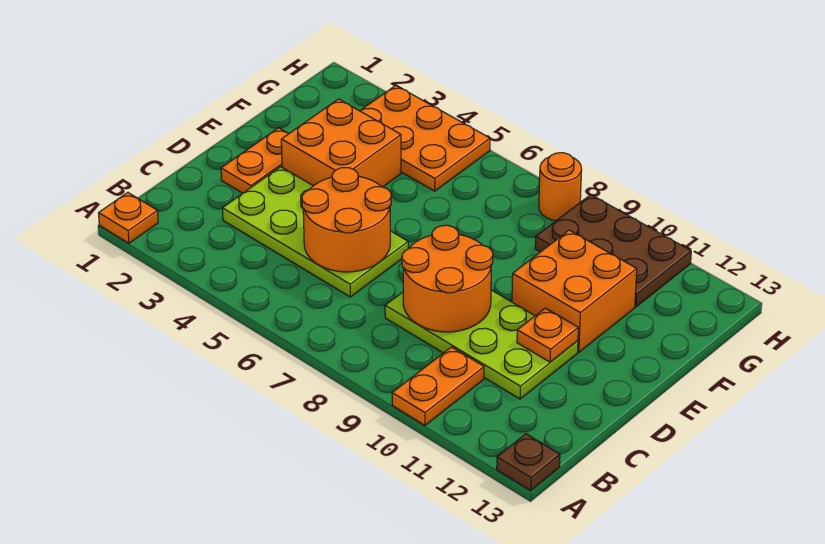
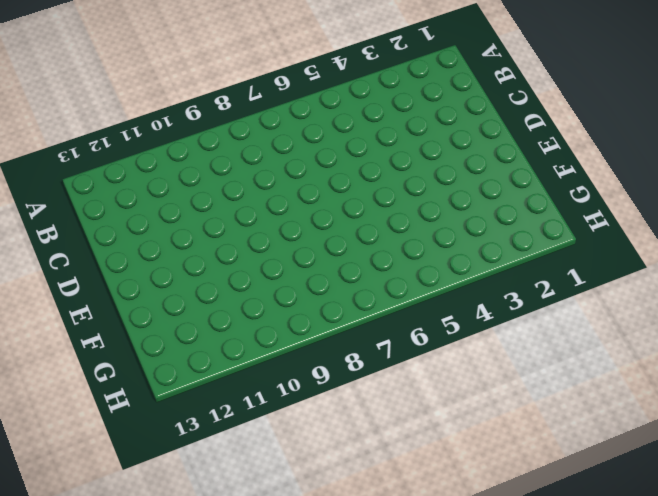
none -> orange plate A1 level 1
none -> orange plate A10:B10 level 1
none -> brown plate A13 level 1

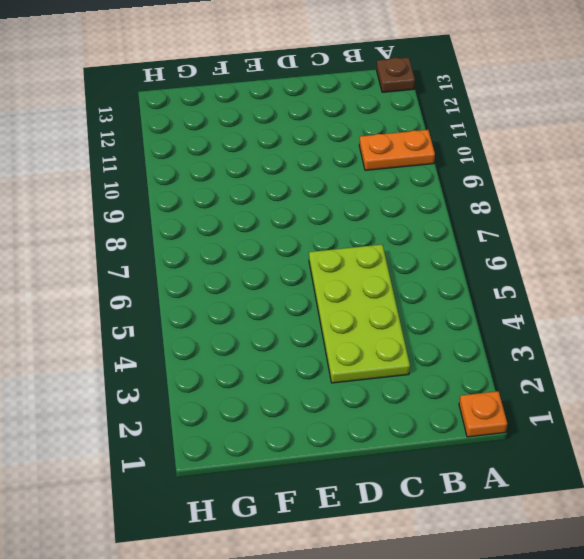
none -> lime plate C8:D11 level 1
none -> orange plate D2:E2 level 1
none -> orange brick E3:F4 level 1

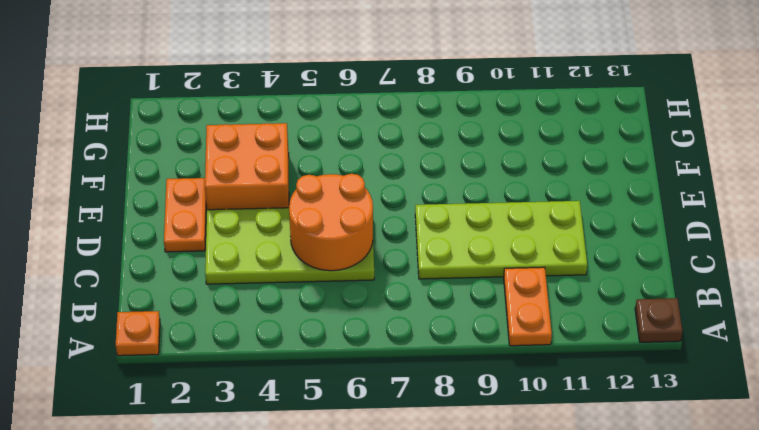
none -> orange brick E10:F11 level 1
none -> orange plate G3:H5 level 1
none -> brown plate G9:H11 level 1

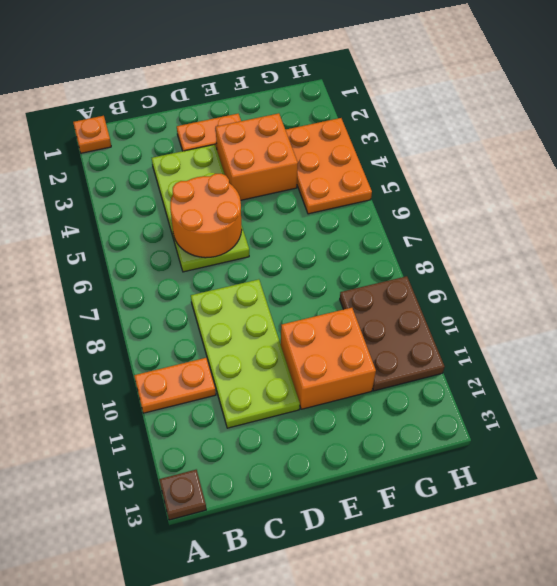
none -> orange round brick H8 level 1
none -> orange round brick C8:D9 level 2
none -> orange plate D11 level 2

